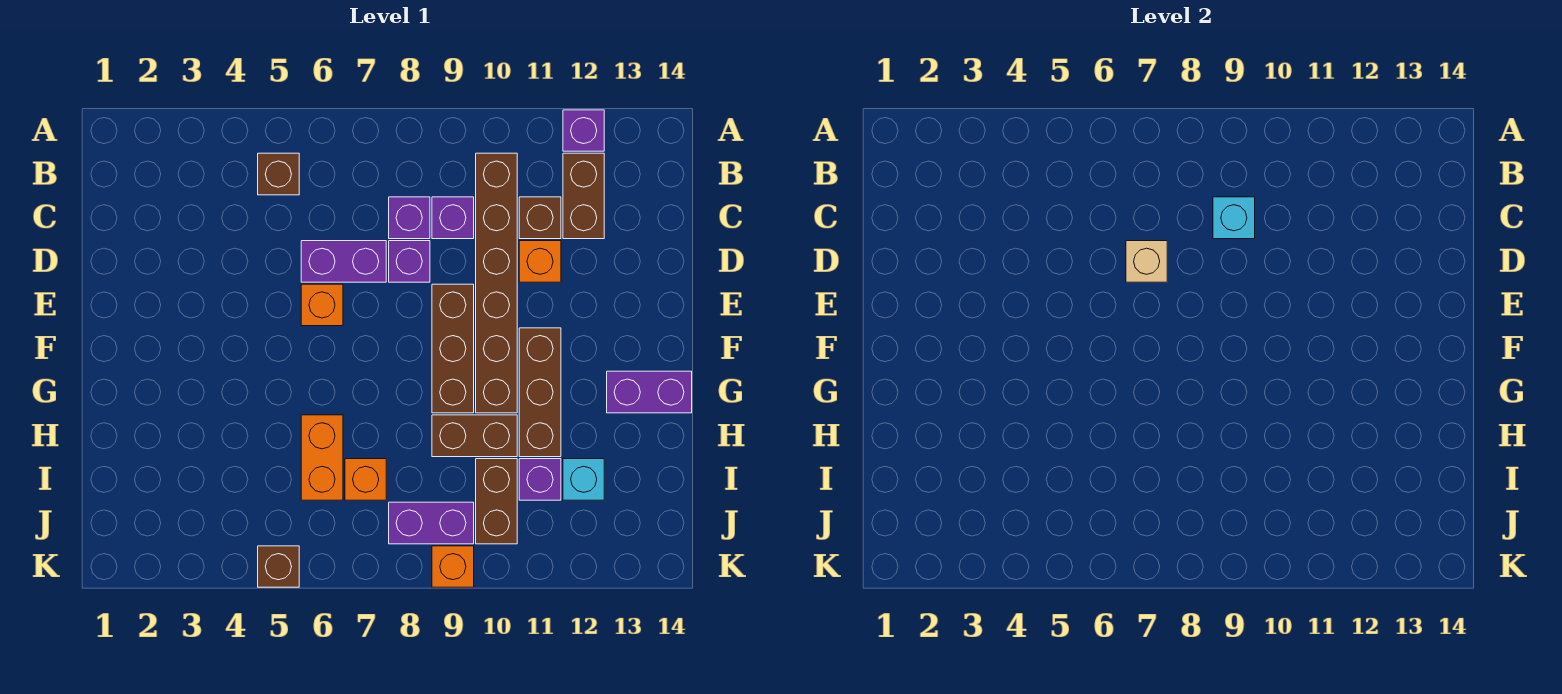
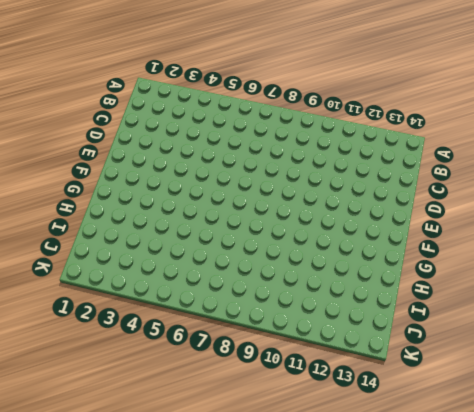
none -> purple brick A12 level 1
none -> brown brick B5 level 1
none -> brown brick B10:G10 level 1

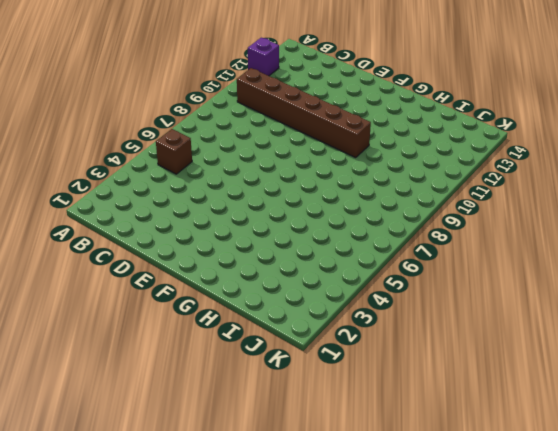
none -> brown brick B12:C12 level 1
none -> purple brick C8 level 1
none -> purple brick C9 level 1

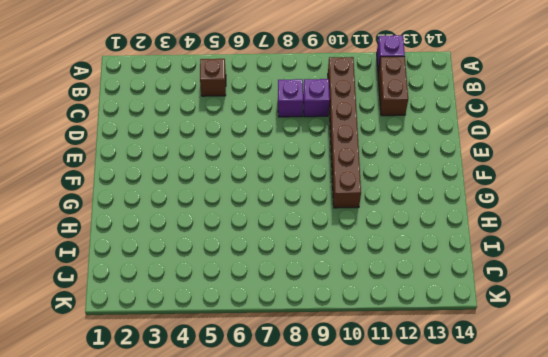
none -> brown brick C11 level 1
none -> purple brick D6:D7 level 1
none -> purple brick D8 level 1

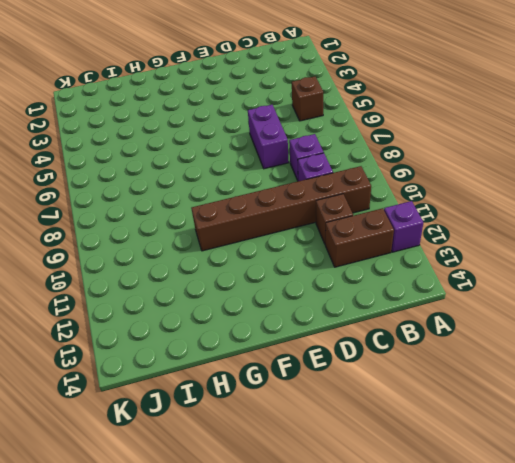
none -> purple brick D8 level 1
none -> orange brick D11 level 1
none -> orange brick E6 level 1

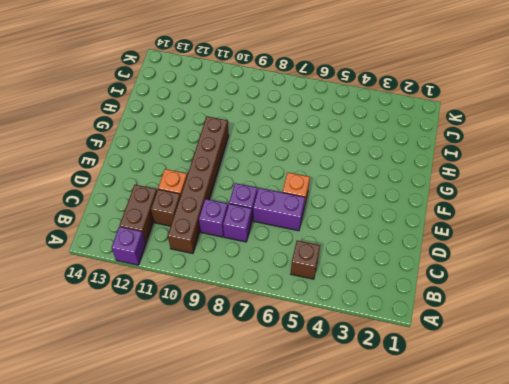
none -> brown brick E9:G9 level 1
none -> brown brick F11:H11 level 1
none -> purple brick G13:G14 level 1

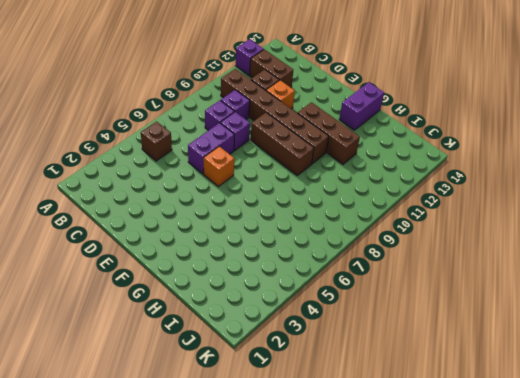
none -> orange brick H6:I6 level 1
none -> brown brick H9:H10 level 1
none -> orange brick I7 level 1

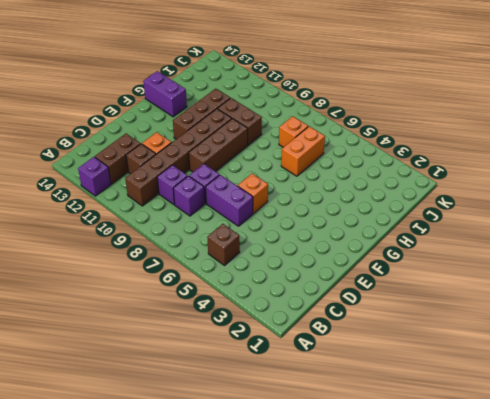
none -> brown brick I10:J10 level 1
none -> purple brick I11 level 1
none -> cyan brick I12 level 1

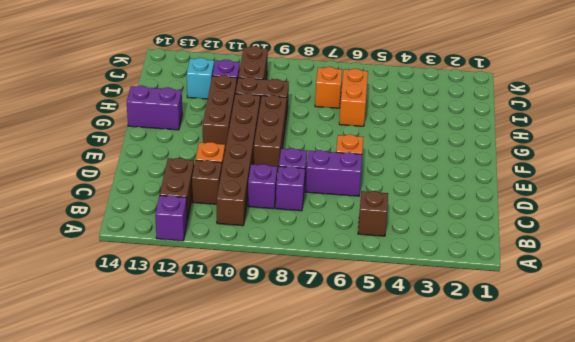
none -> purple brick J8:J9 level 1
none -> brown brick K5 level 1
none -> orange brick K9 level 1

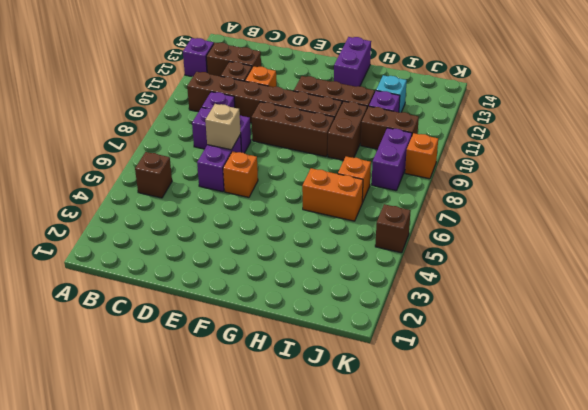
none -> cyan brick C9 level 2

